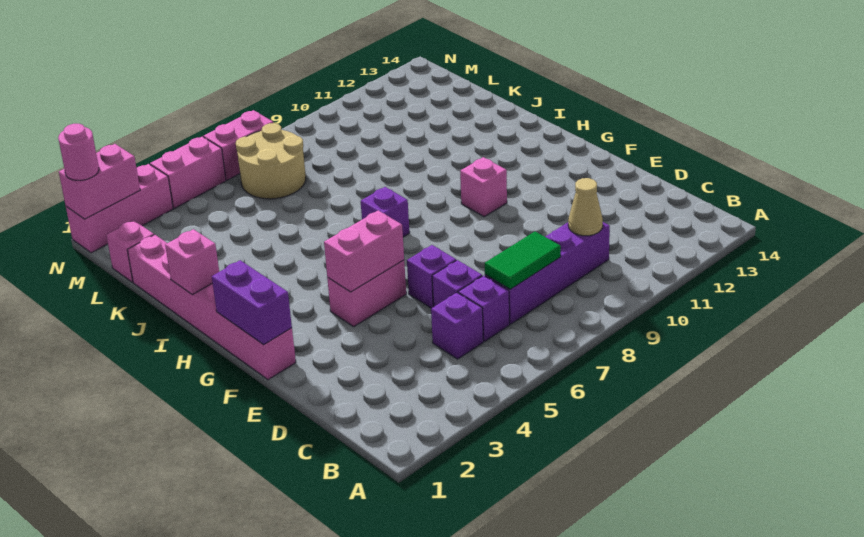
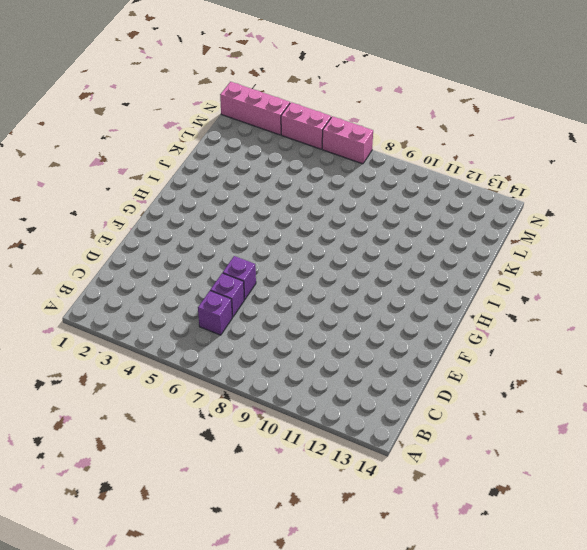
none -> purple brick C5 level 1
none -> purple brick C7:C10 level 1
none -> pink brick F1:K1 level 1

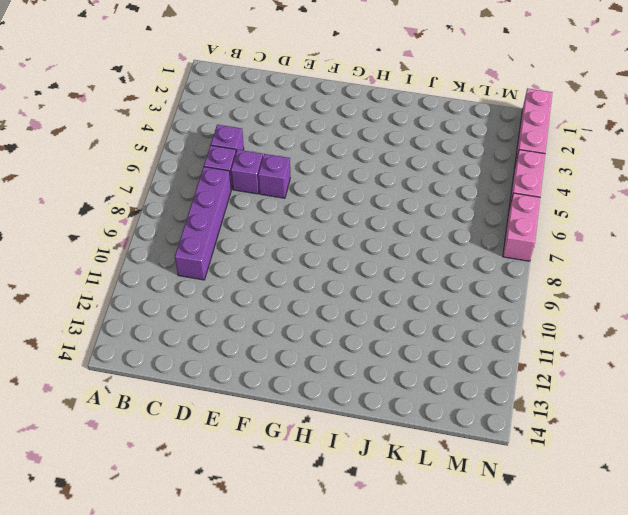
none -> pink brick F1:K1 level 1
none -> pink brick F4:F5 level 1
none -> pink brick G10 level 1

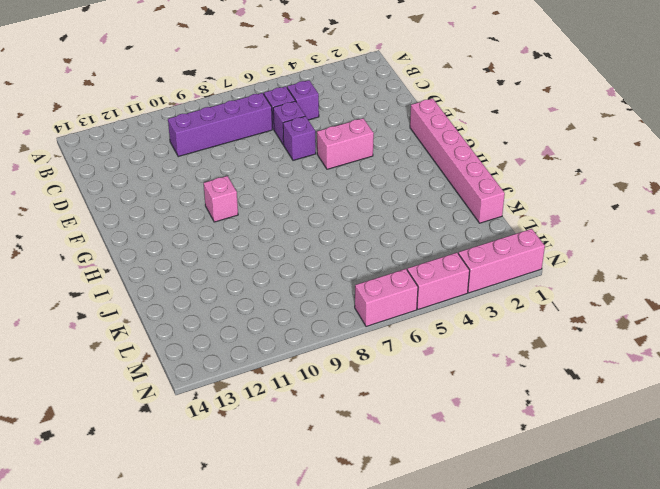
none -> purple brick H7 level 1
none -> pink brick L1 level 1
none -> tan round brick L6:M7 level 1

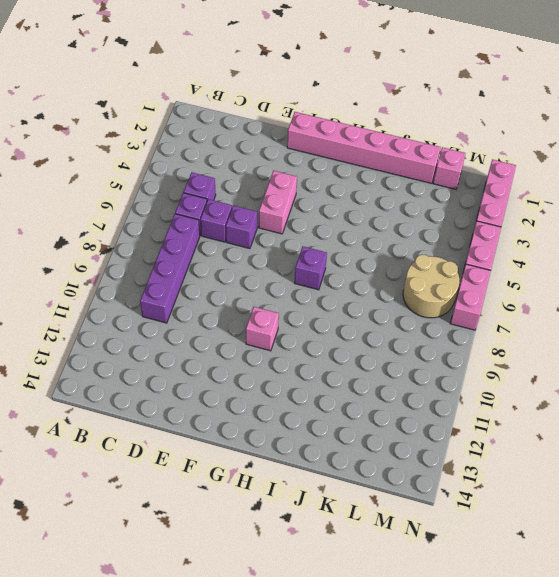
none -> green tile C7:C8 level 2
none -> tan cone C10 level 2
none -> purple brick F1:G1 level 2

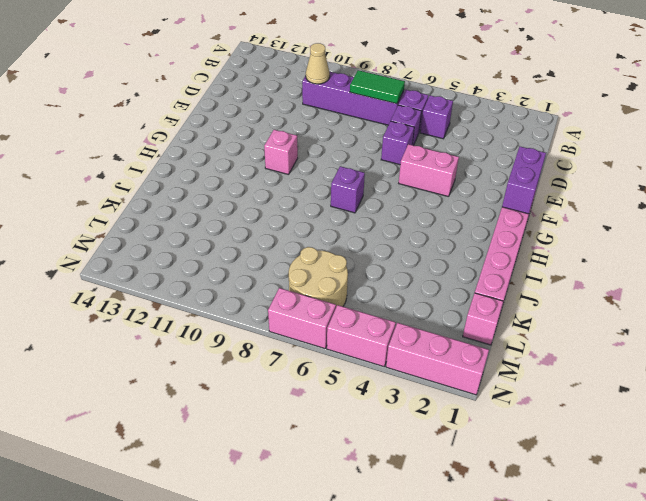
none -> pink brick F4:F5 level 2
none -> pink brick I1 level 2
none -> pink brick N1:N2 level 2

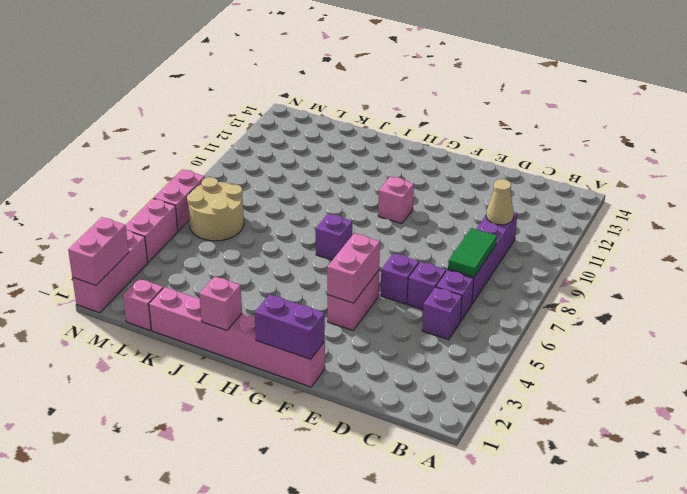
none -> pink round brick N1 level 3

